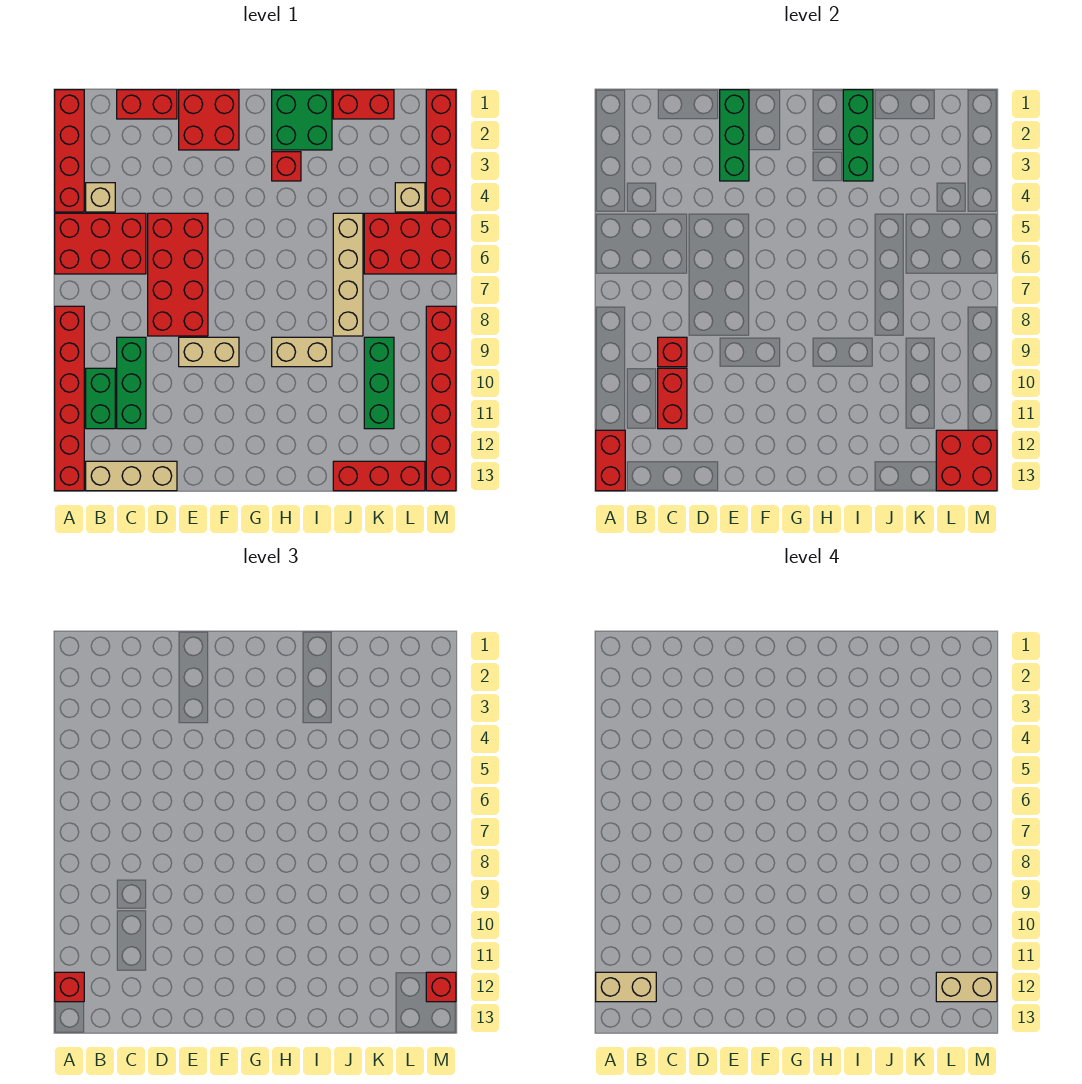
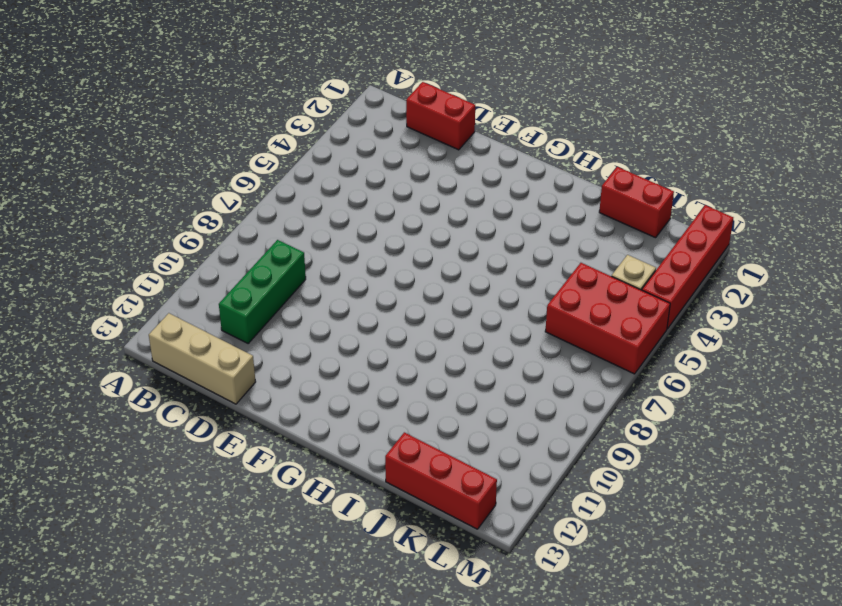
none -> red brick A1:A4 level 1
none -> red brick A5:C6 level 1
none -> red brick A8:A13 level 1
none -> tan brick B4 level 1

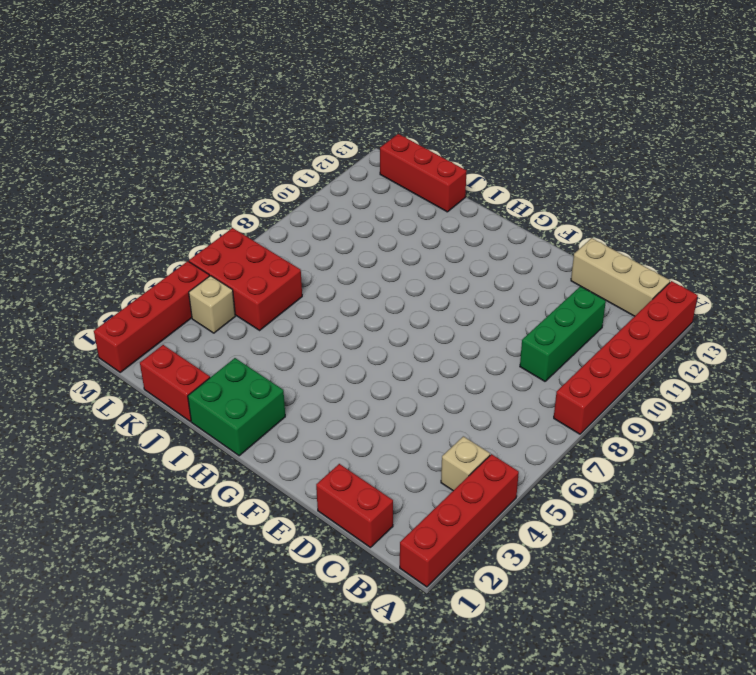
none -> red brick A5:C6 level 1
none -> green brick B10:B11 level 1
none -> red brick D5:E8 level 1
none -> red brick E1:F2 level 1

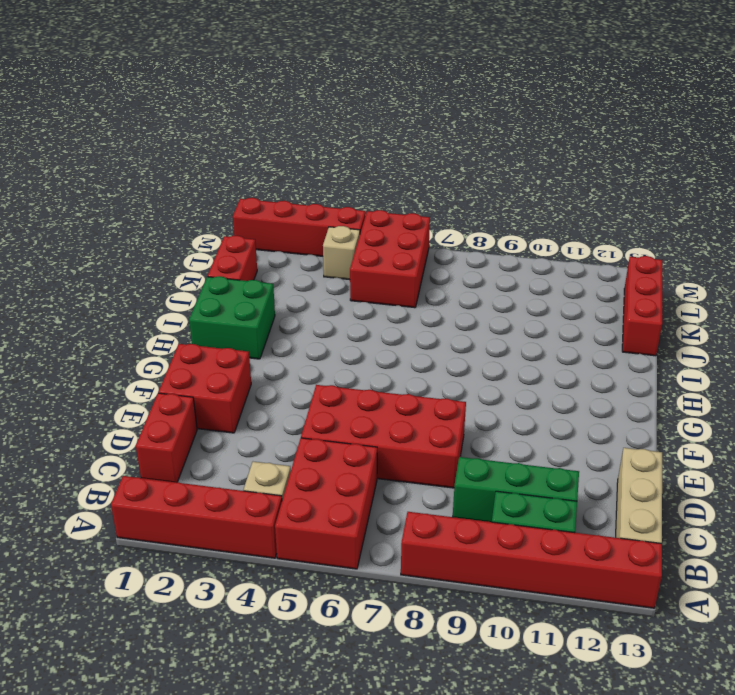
none -> tan brick E9:F9 level 1
none -> red brick H3 level 1
none -> tan brick H9:I9 level 1
none -> tan brick J5:J8 level 1

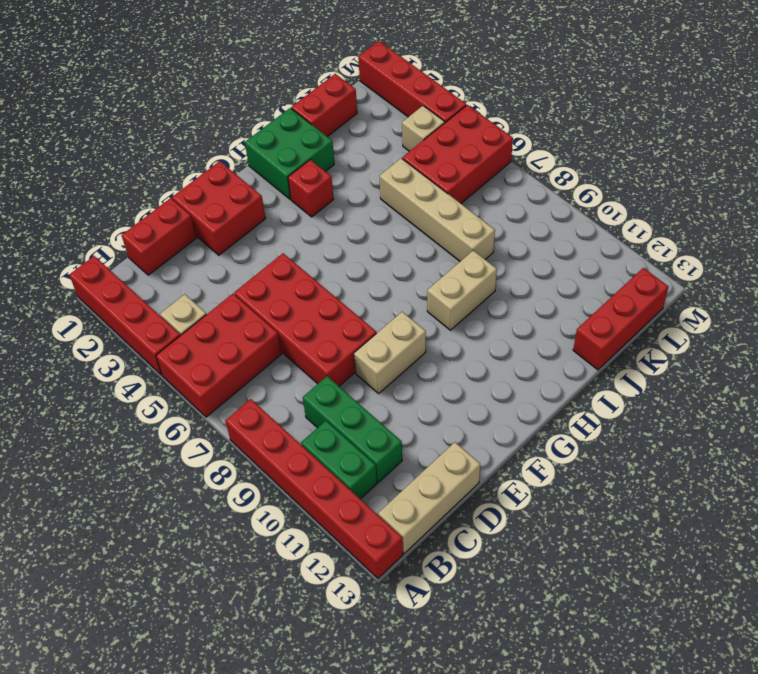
none -> green brick K9:K11 level 1
none -> red brick M8:M13 level 1
none -> red brick A12:A13 level 2
none -> red brick C9 level 2

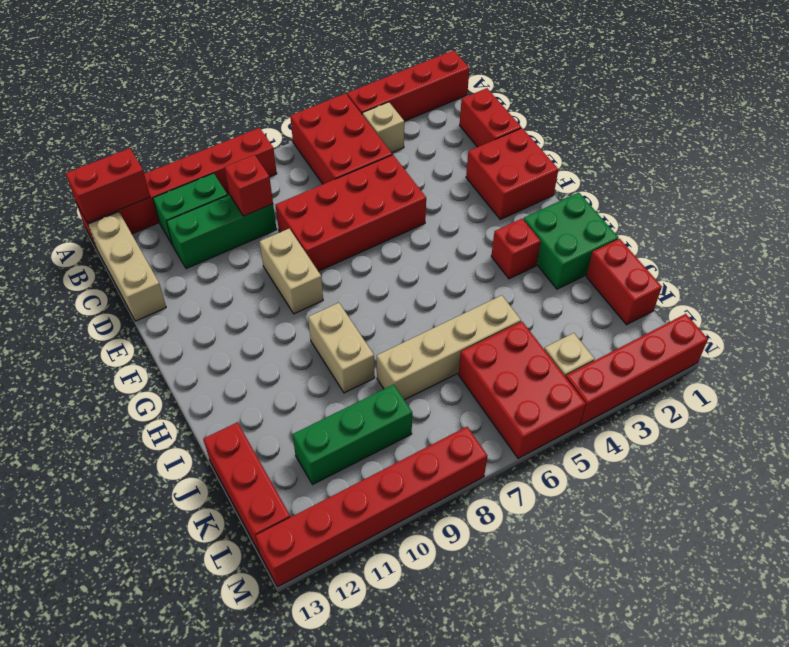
none -> red brick C10:C11 level 2
none -> green brick E1:E3 level 2
none -> green brick I1:I3 level 2
none -> red brick L12:M13 level 2

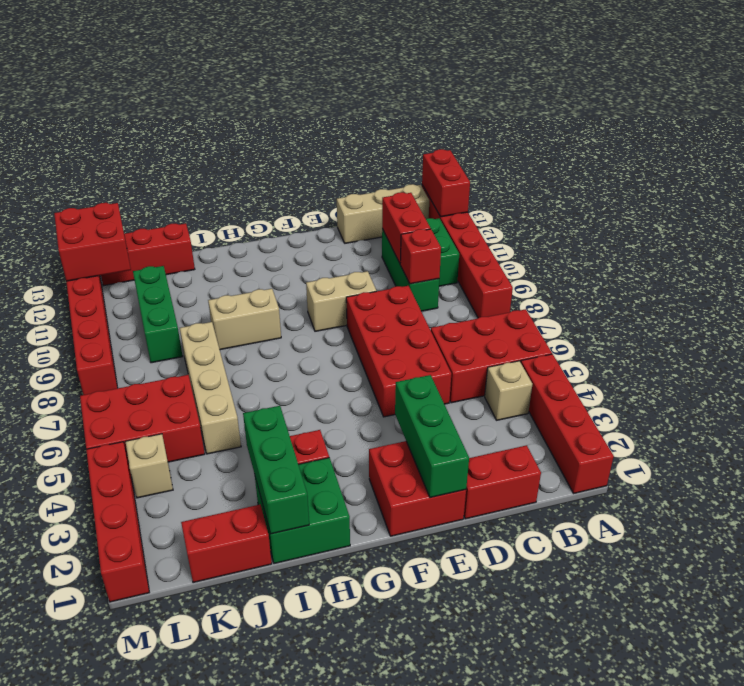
none -> red brick A12 level 3
none -> red brick M12 level 3
none -> tan brick A12:B12 level 4
none -> tan brick L12:M12 level 4

